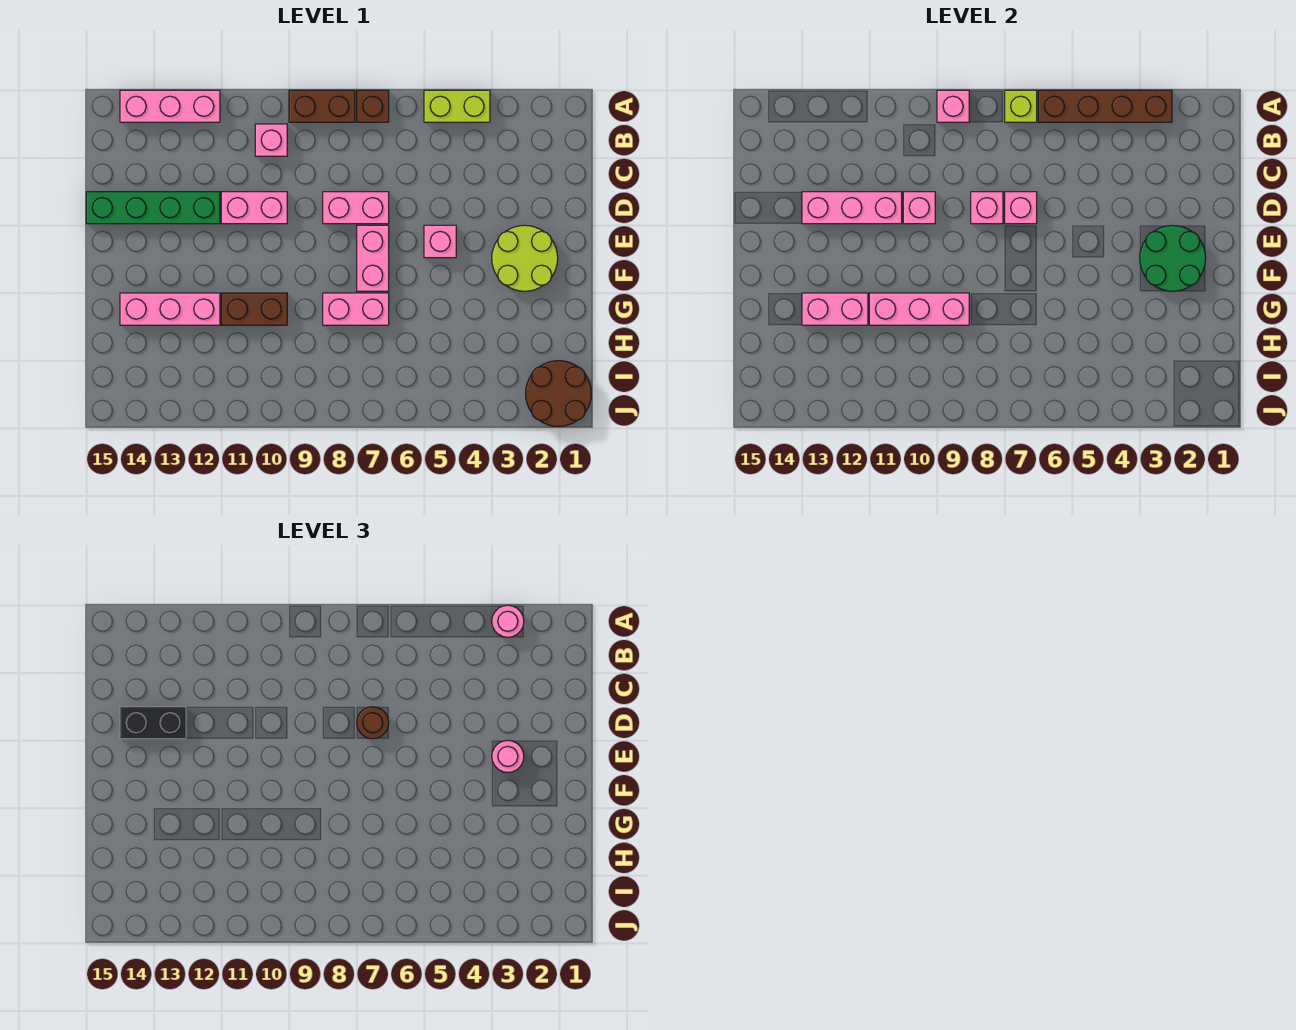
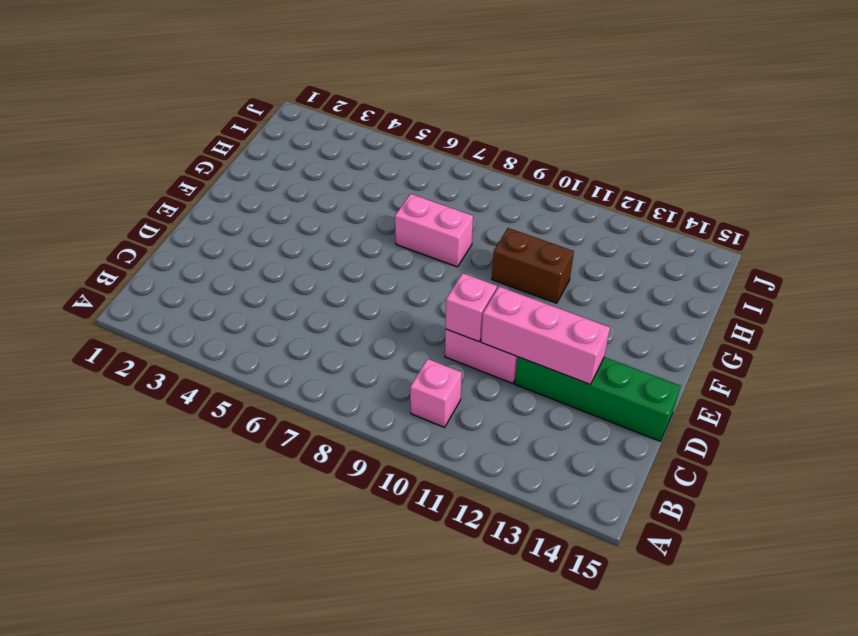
none -> lime brick A4:A5 level 1
none -> brown brick A7 level 1
none -> brown brick A8:A9 level 1

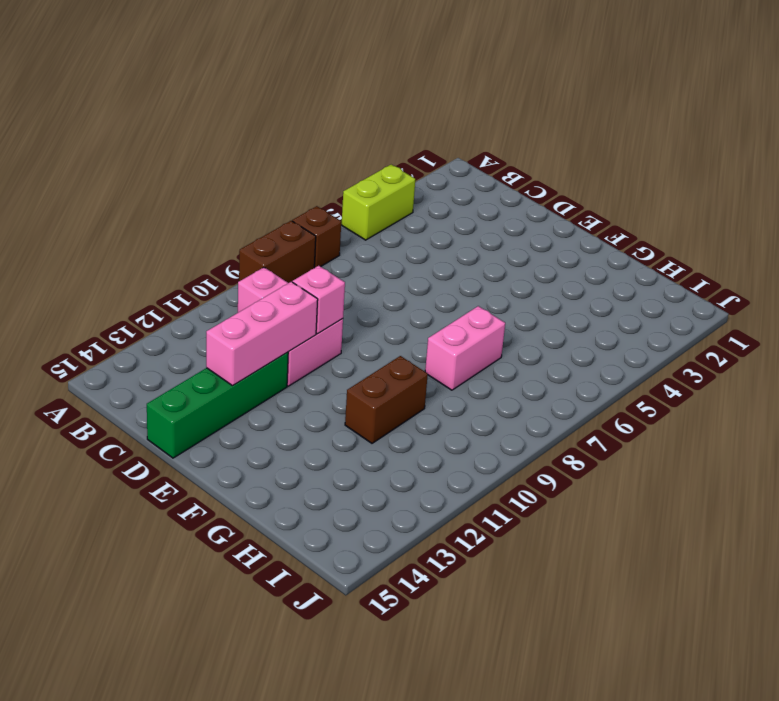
none -> pink brick A12:A14 level 1
none -> pink brick D7:D8 level 1
none -> lime round brick E2:F3 level 1

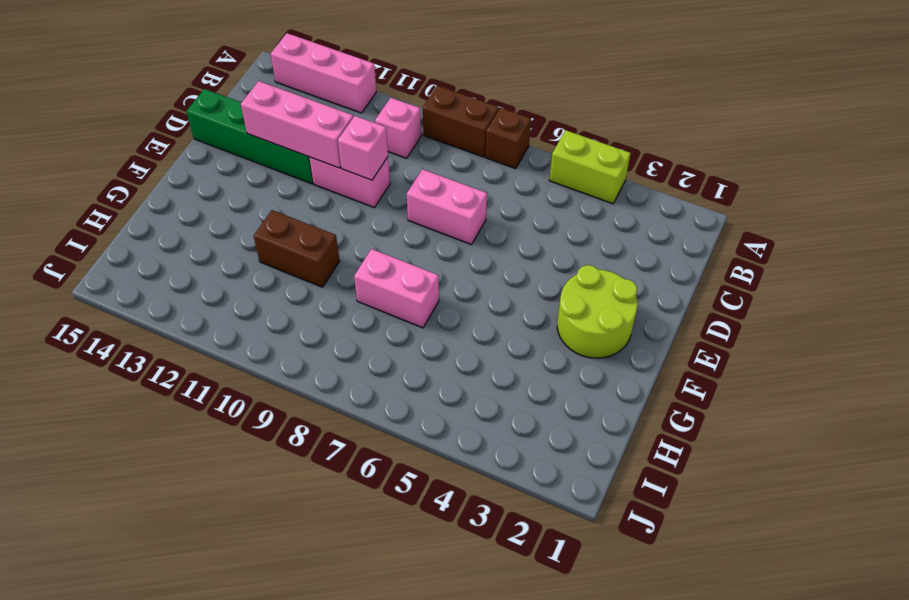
none -> pink brick E5 level 1
none -> pink brick E7:F7 level 1
none -> pink brick G12:G14 level 1

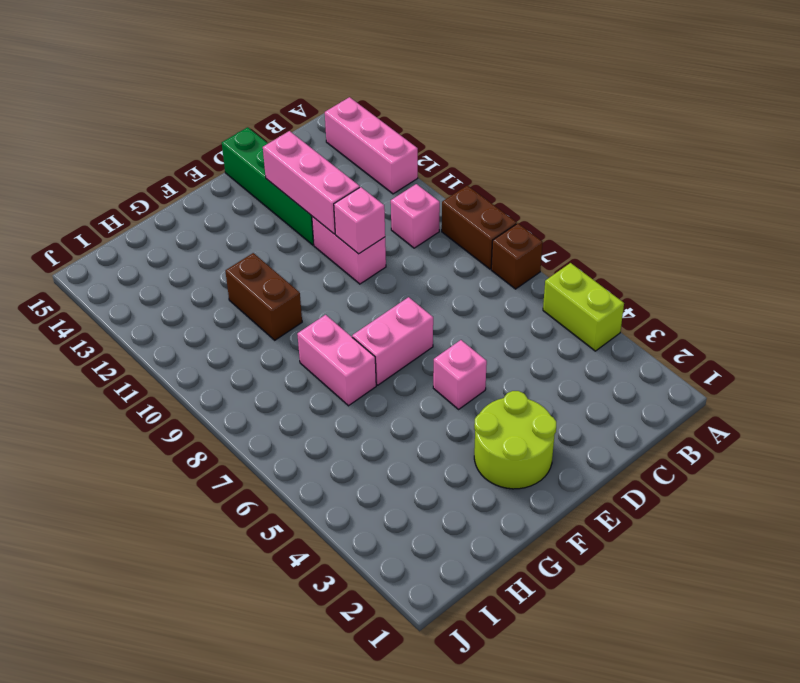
none -> pink brick D7:D8 level 1
none -> pink brick G12:G14 level 1
none -> brown round brick I1:J2 level 1

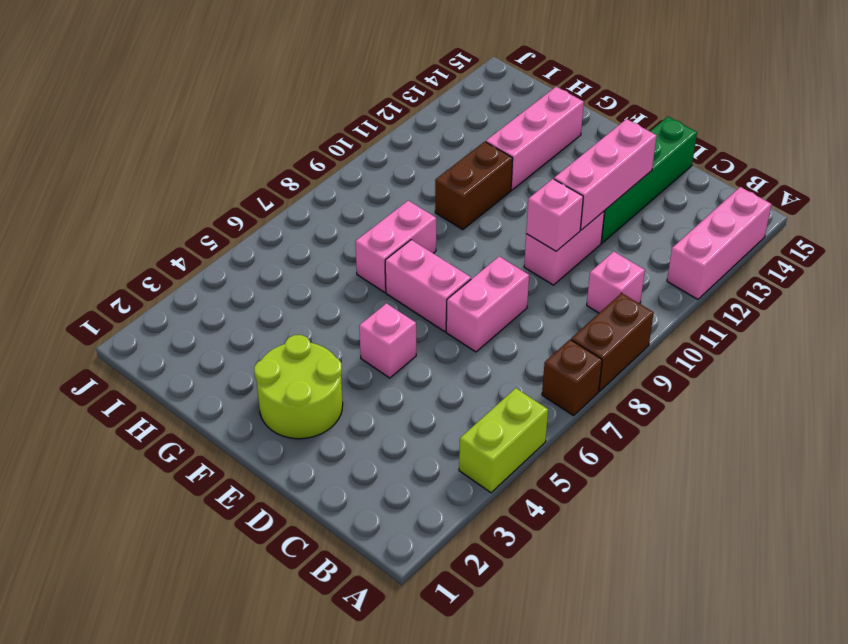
none -> brown round brick I1:J2 level 1
none -> brown brick A3:A6 level 2
none -> lime brick A7 level 2

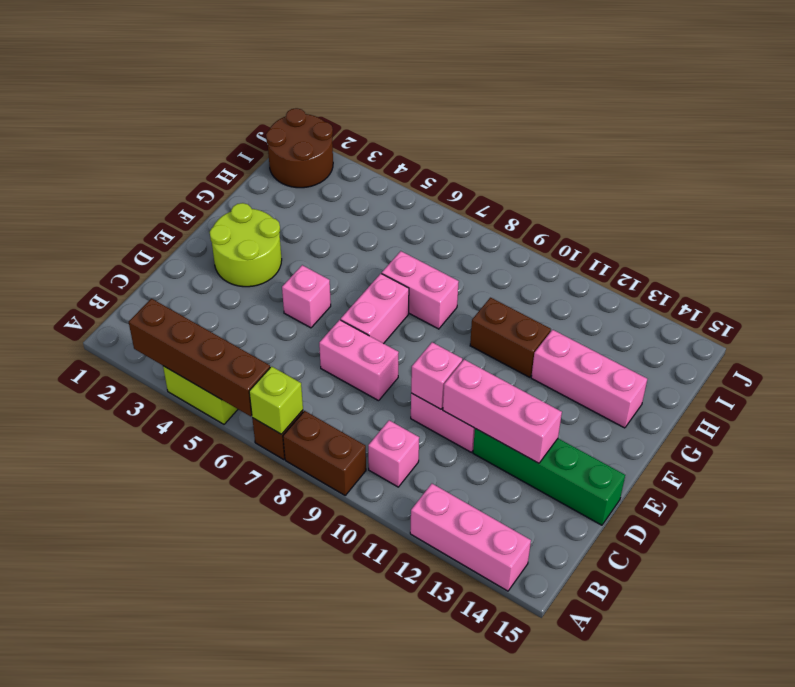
none -> pink brick A9 level 2
none -> pink brick D7 level 2
none -> pink brick D8 level 2

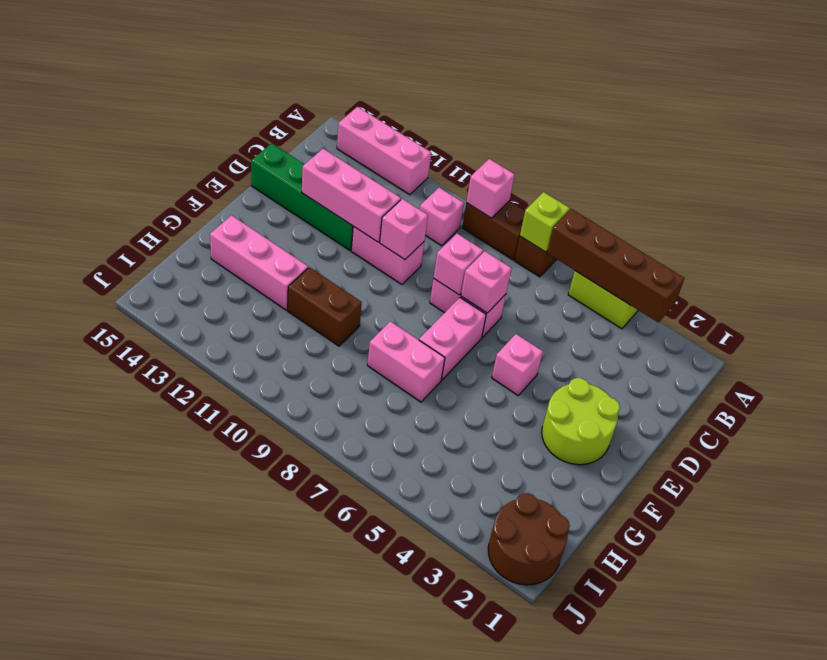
none -> green round brick E2:F3 level 2
none -> pink brick G9:G11 level 2
none -> pink brick G12:G13 level 2

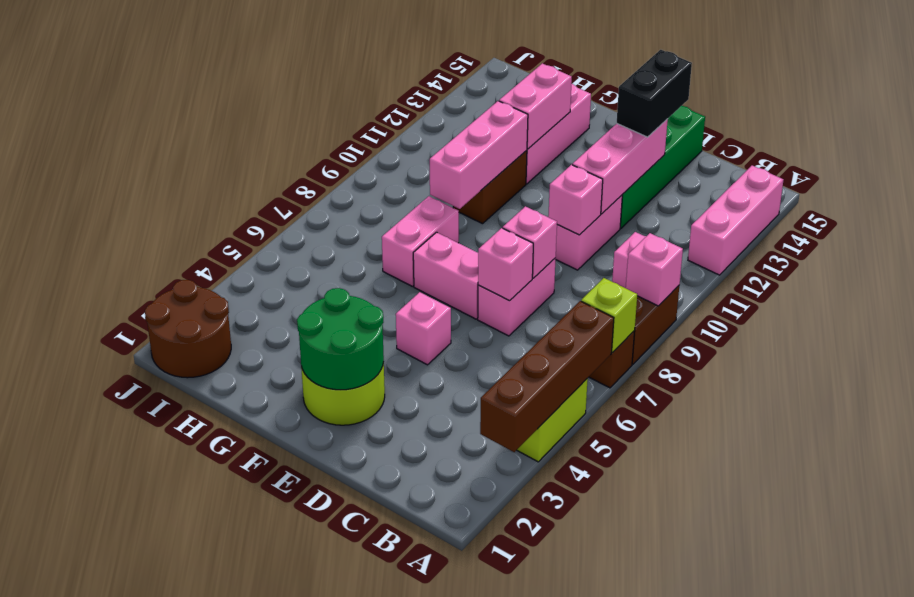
none -> pink round brick A3 level 3
none -> brown round brick D7 level 3
none -> pink round brick E3 level 3

